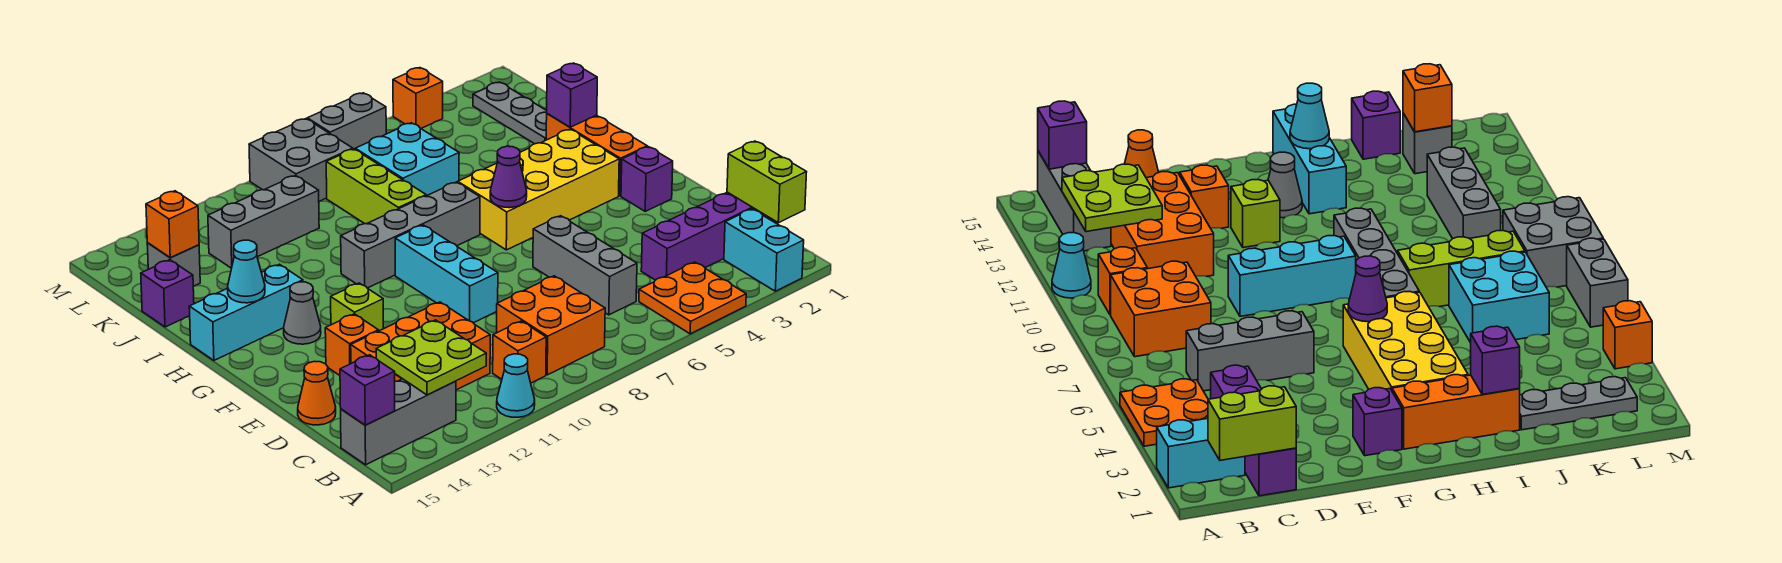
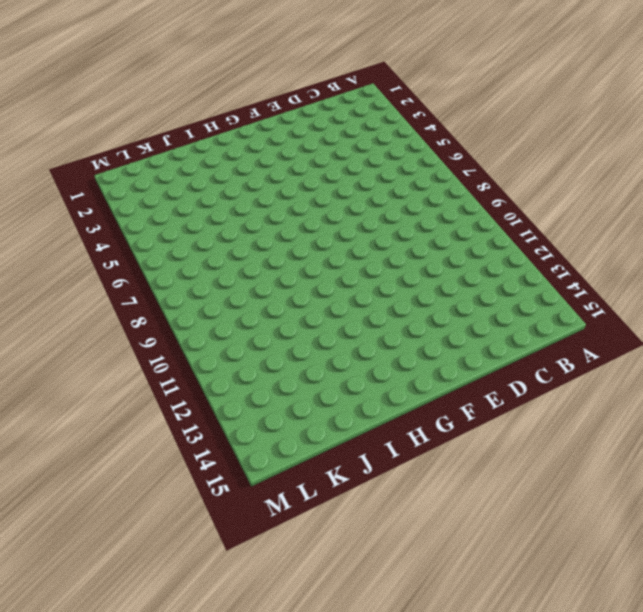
none -> cyan brick A2:B2 level 1
none -> orange plate A4:B5 level 1
none -> cyan cone A11 level 1
none -> orange brick B8:C9 level 1

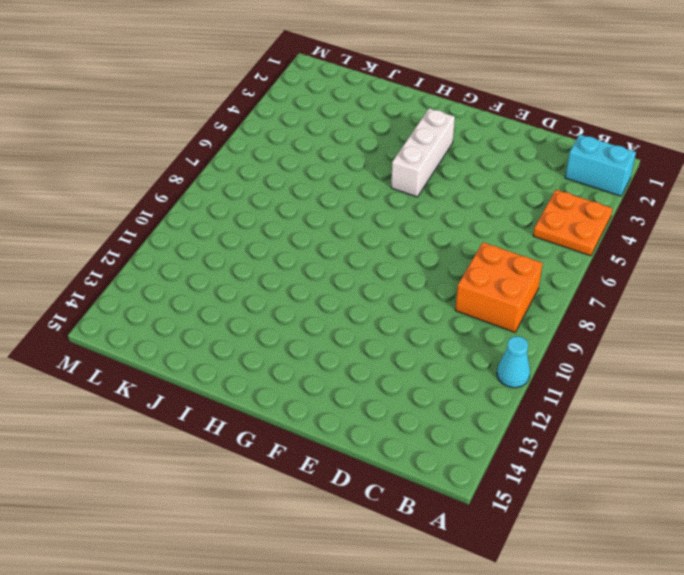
white brick G3:G5 level 1 -> yellow brick G3:H6 level 1
none -> orange brick B10 level 1
none -> grey brick B13:B15 level 1
none -> purple brick C1:C4 level 1
none -> grey brick C6:E6 level 1

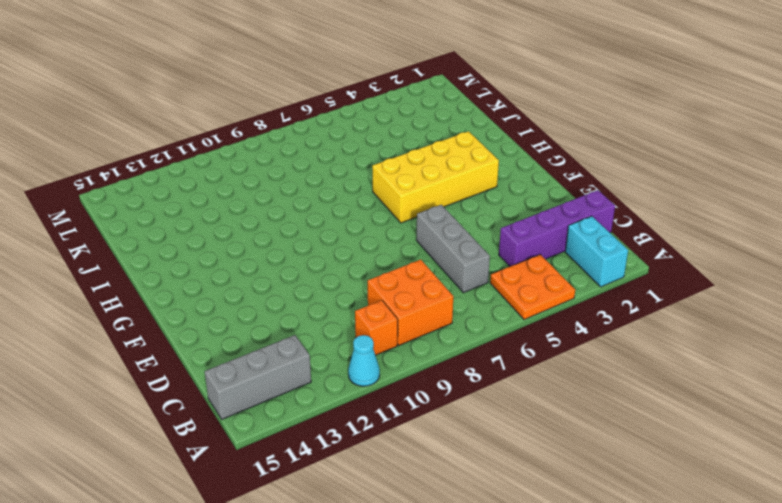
none -> orange brick C11:D13 level 1
none -> orange cone D15 level 1
none -> cyan brick E9:G9 level 1
none -> orange brick E13 level 1

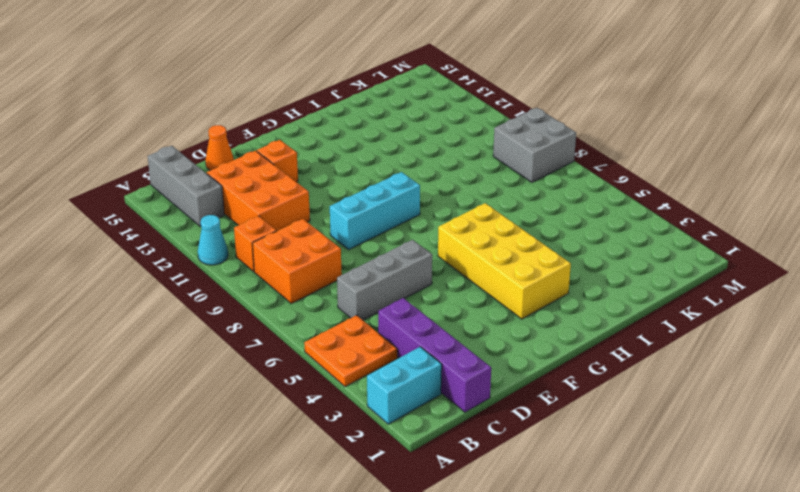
none -> purple brick F2 level 1
none -> lime brick F12 level 1
none -> orange brick G2:I2 level 1
none -> grey cone G13 level 1

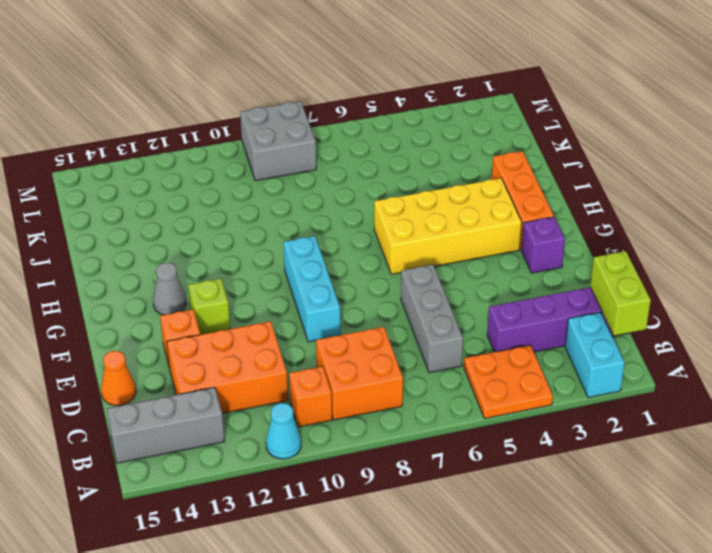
none -> grey brick H7:H10 level 1
none -> cyan brick H13:H15 level 1
none -> lime brick I8:K8 level 1
none -> grey plate J2:L2 level 1

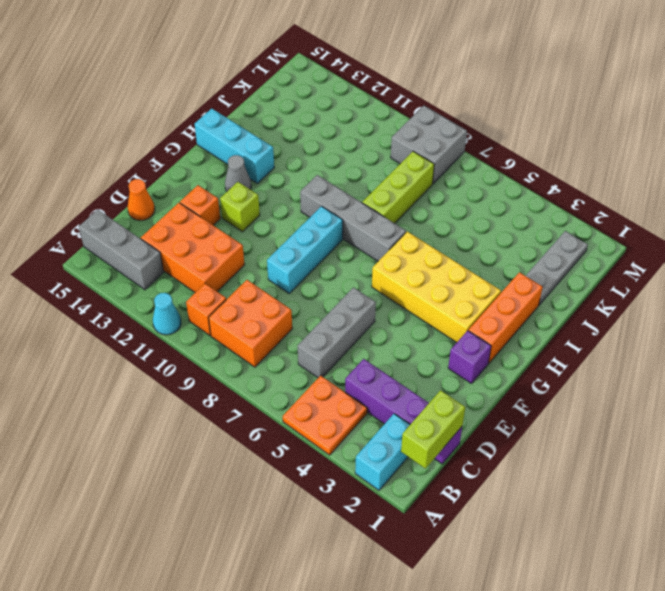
none -> cyan brick J6:K7 level 1
none -> purple brick J15 level 1
none -> grey brick K10:K12 level 1
none -> grey brick K14 level 1

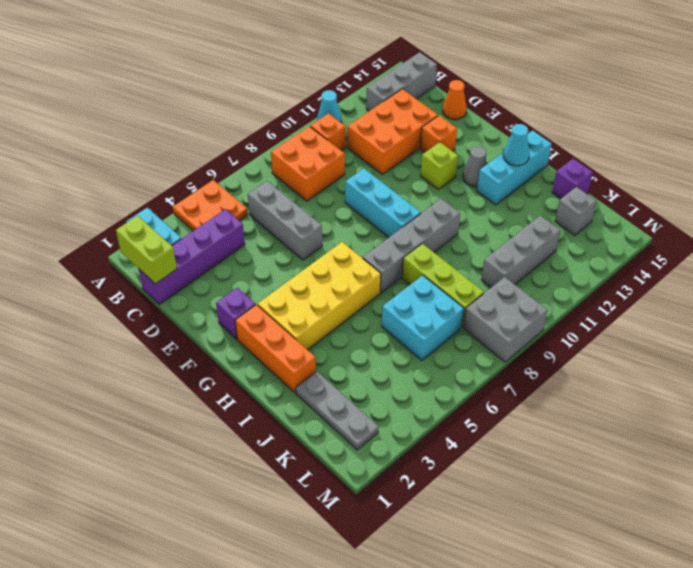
none -> orange brick M4 level 1
none -> grey brick M6:M7 level 1
none -> lime plate B12:C13 level 2
none -> purple brick B15 level 2

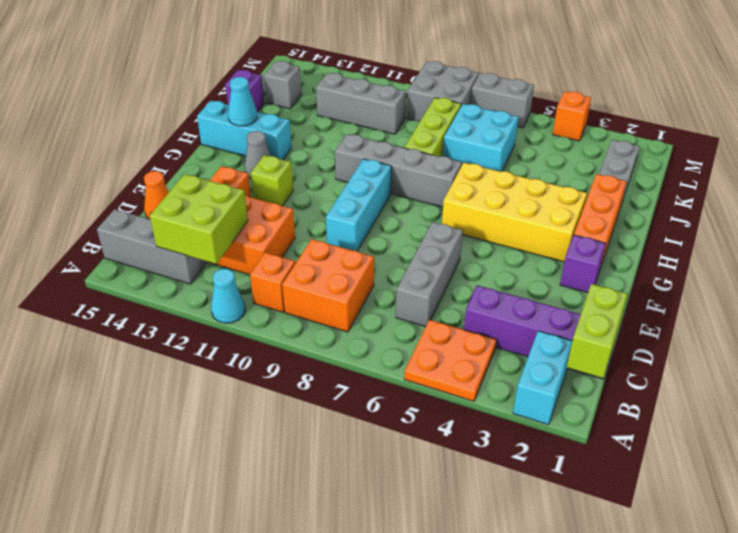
lime brick B12:C13 level 2 -> lime plate B12:C13 level 2
none -> purple brick B15 level 2
none -> purple cone G6 level 2
none -> purple brick I2 level 2
none -> orange brick K14 level 2

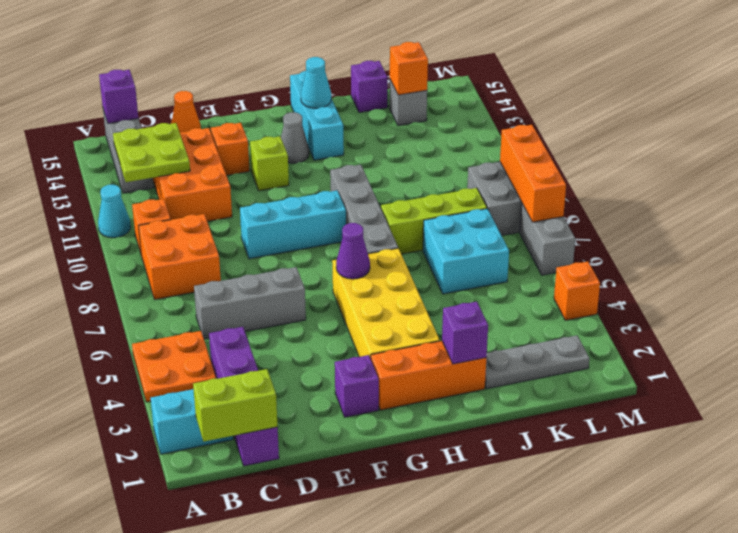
orange brick M7:M9 level 2 -> none
none -> grey brick K10:K12 level 1

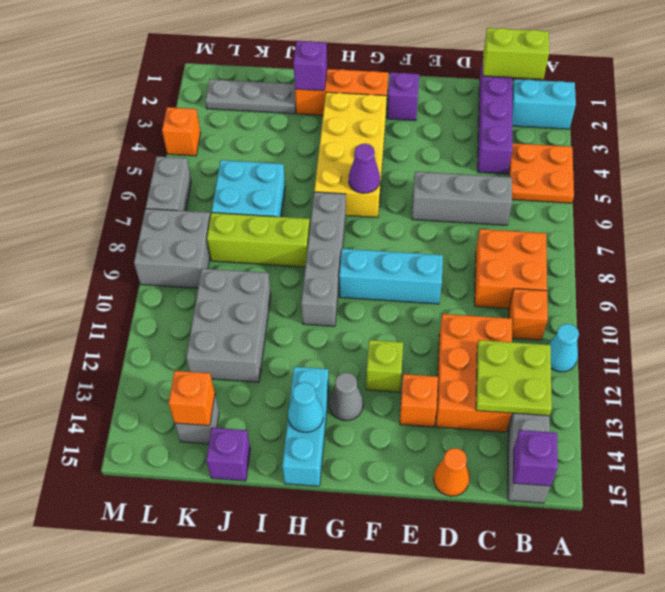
grey brick J10:K12 level 1 -> grey brick K10:K12 level 1

